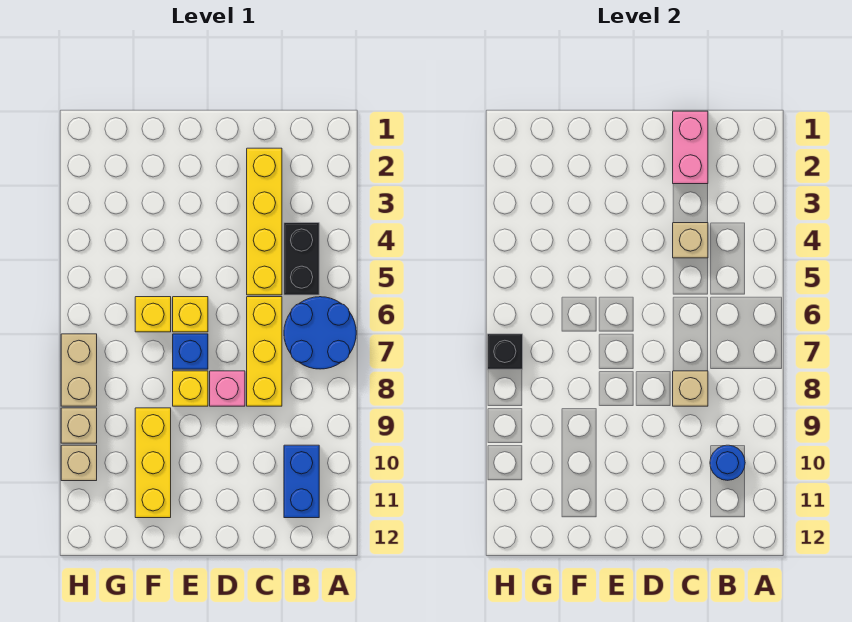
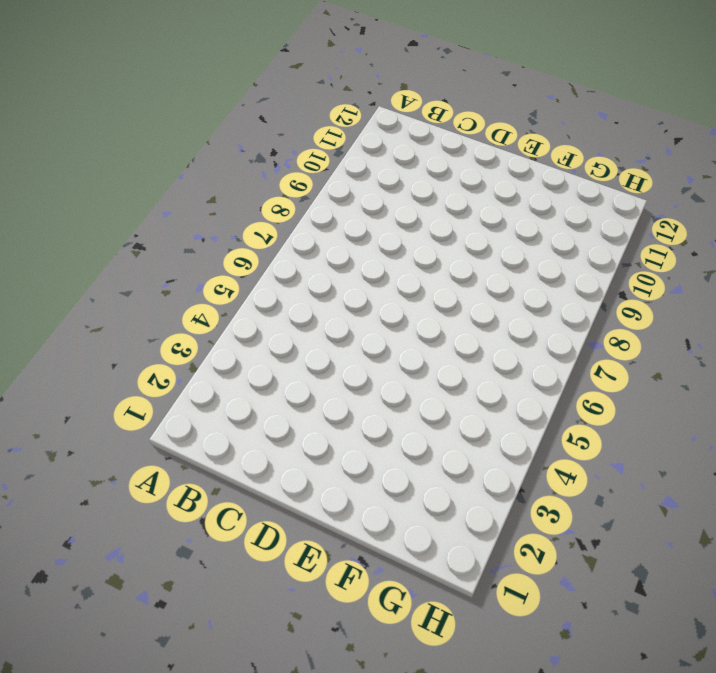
none -> blue round brick A6:B7 level 1
none -> black brick B4:B5 level 1
none -> blue brick B10:B11 level 1

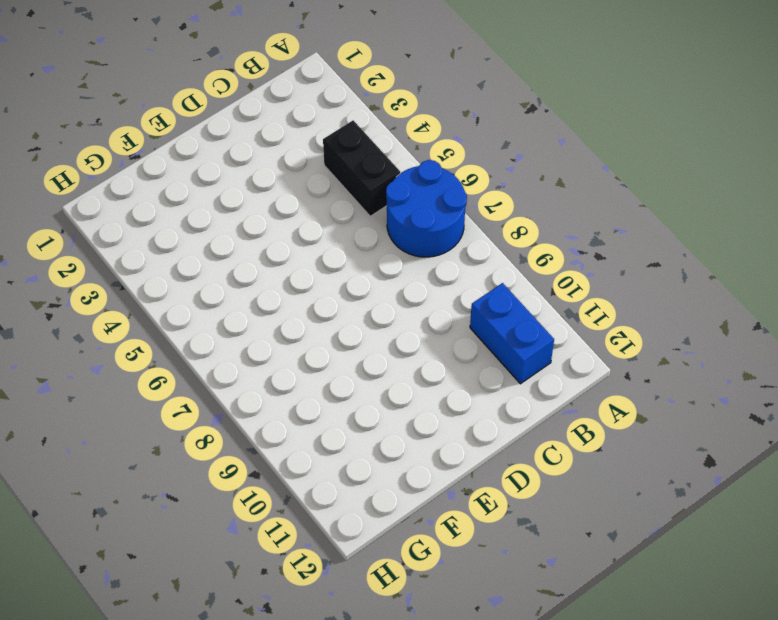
none -> yellow brick C2:C5 level 1
none -> yellow brick C6:C8 level 1
none -> pink brick D8 level 1

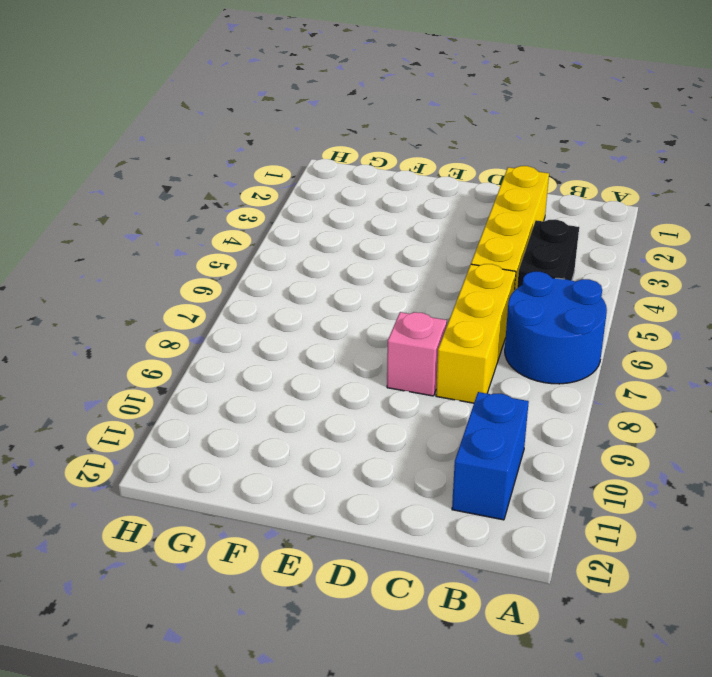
none -> yellow brick E6 level 1
none -> blue brick E7 level 1
none -> yellow brick E8 level 1

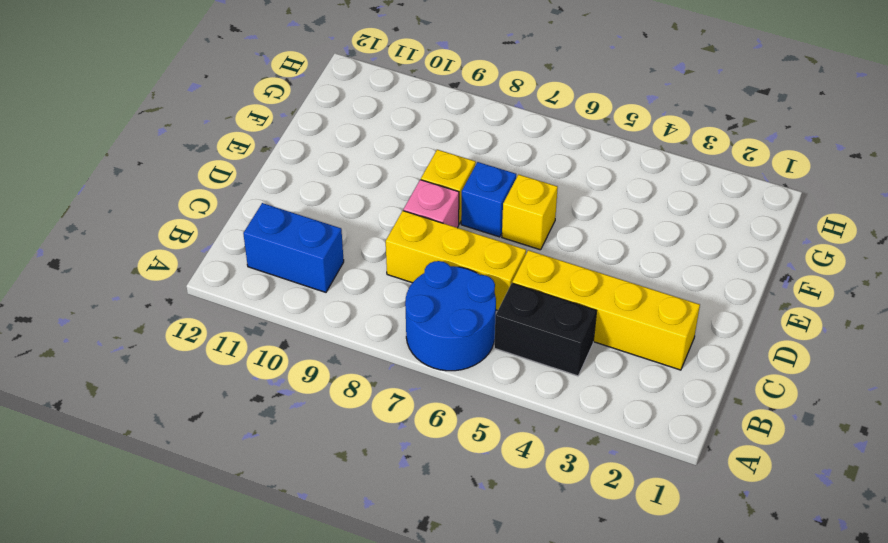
none -> yellow brick F6 level 1
none -> yellow brick F9:F11 level 1
none -> tan brick H7:H8 level 1

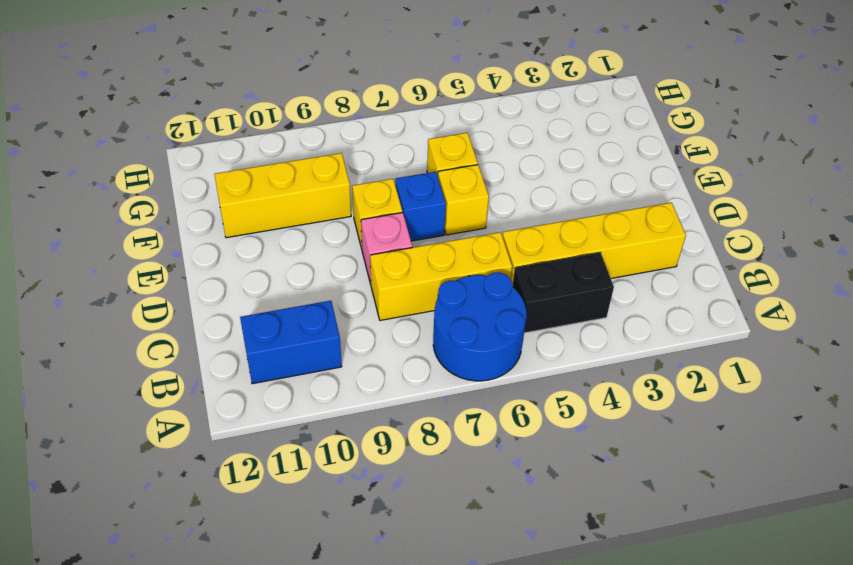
none -> tan brick H7:H8 level 1
none -> tan brick H9 level 1
none -> tan brick H10 level 1

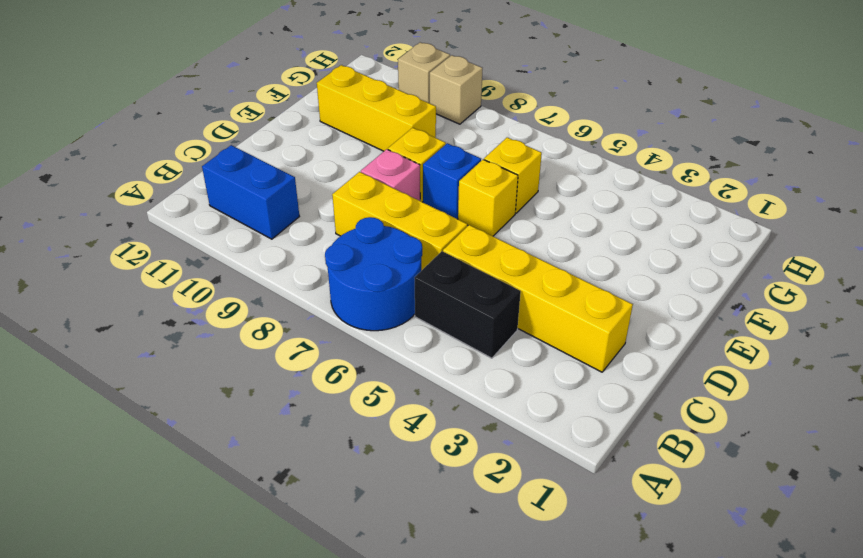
none -> tan brick H7:H8 level 1
none -> blue round brick B10 level 2
none -> pink brick C1:C2 level 2

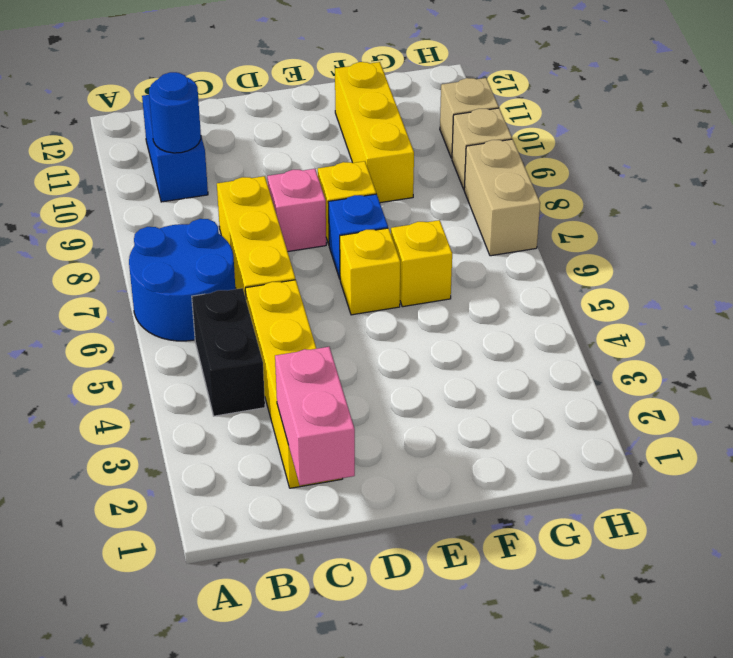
none -> tan brick C4 level 2
none -> tan brick C8 level 2
none -> black brick H7 level 2

